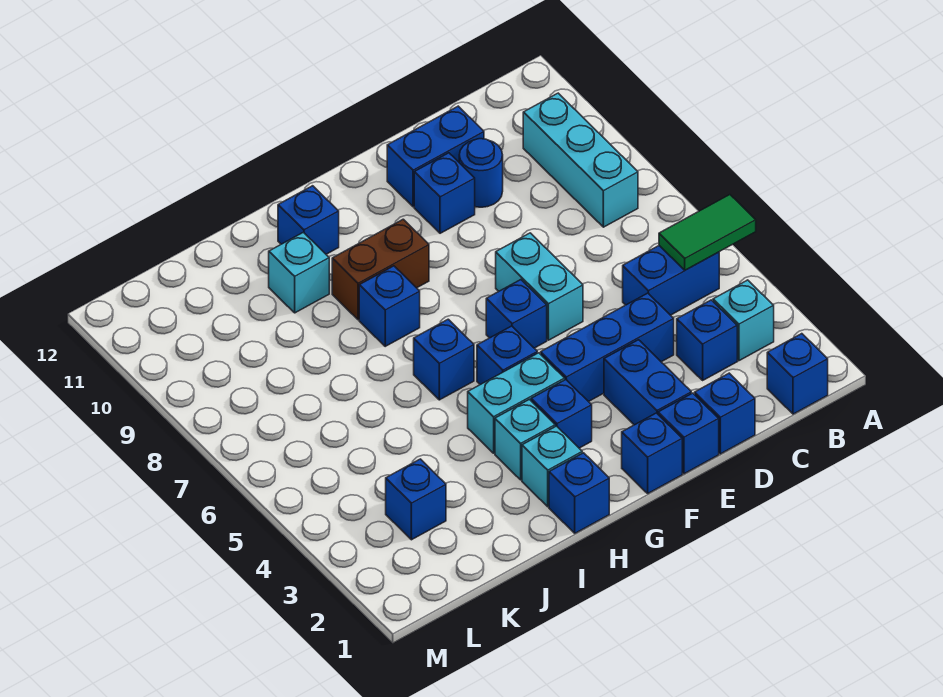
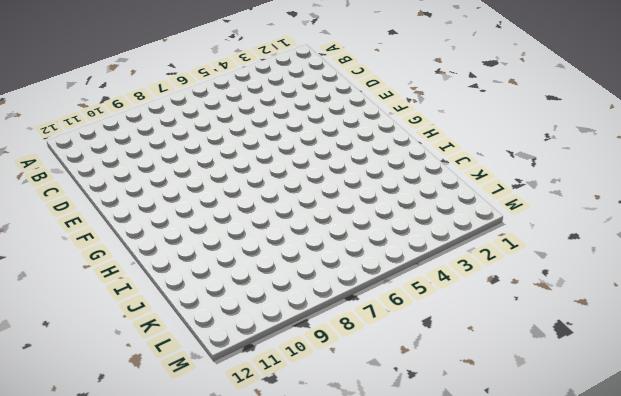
none -> blue brick B1 level 1
none -> cyan brick B3 level 1
none -> blue brick B5:C5 level 1

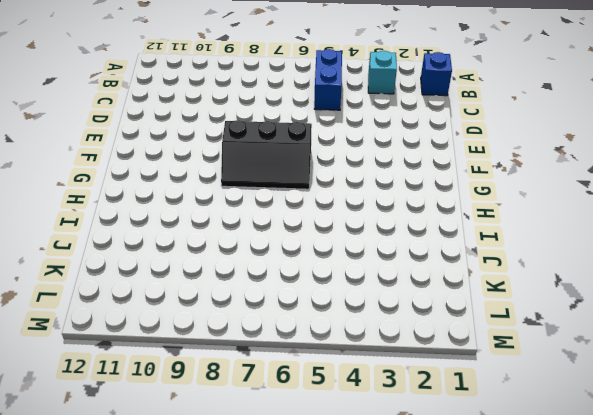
black slope F6:G8 level 1 top F -> blue brick F6 level 1
none -> cyan brick B8:B10 level 1
none -> blue brick C3 level 1
none -> blue brick D1 level 1

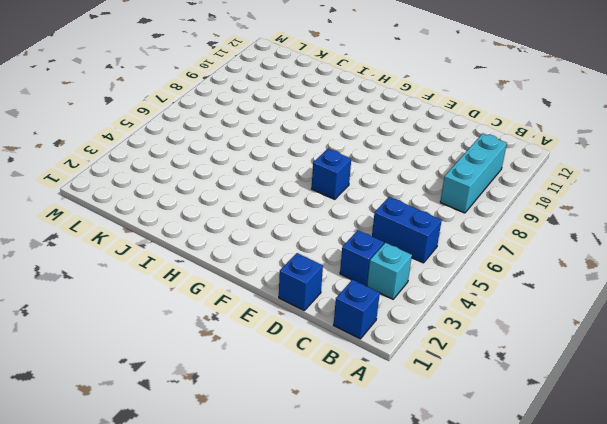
none -> blue brick D4:F4 level 1
none -> blue round brick D10 level 1
none -> blue brick D11:E11 level 1

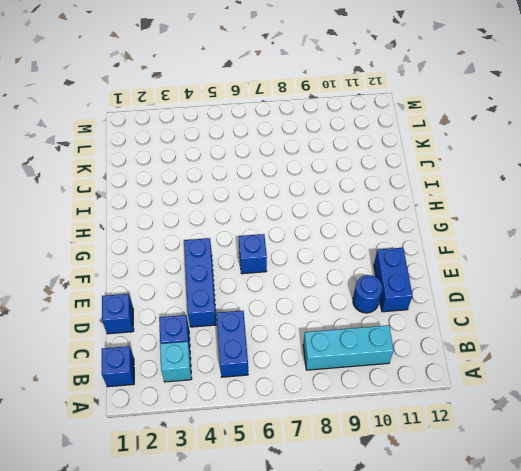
none -> blue brick E1 level 1
none -> blue brick E2:E3 level 1
none -> cyan brick E6:E7 level 1

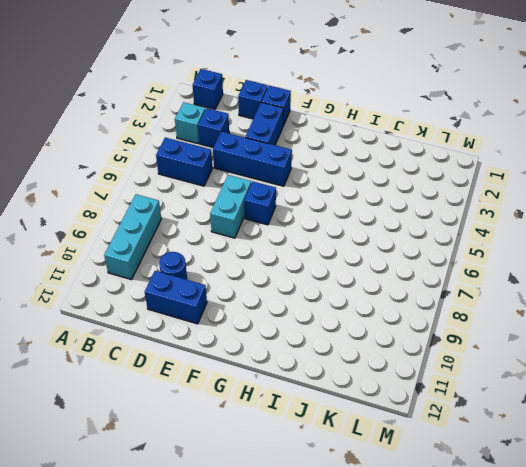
none -> blue brick E10 level 1
none -> blue brick F1 level 1
none -> blue brick G3 level 1

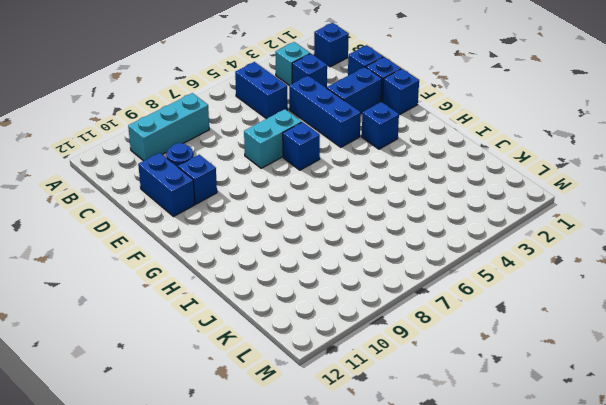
none -> cyan brick G4:H4 level 1
none -> blue brick G5 level 1
none -> brown brick G9:H9 level 1

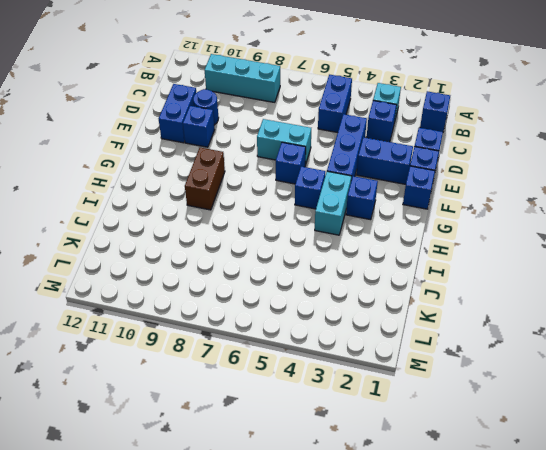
none -> blue brick H1 level 1
none -> cyan brick H2 level 1
none -> cyan brick H3 level 1

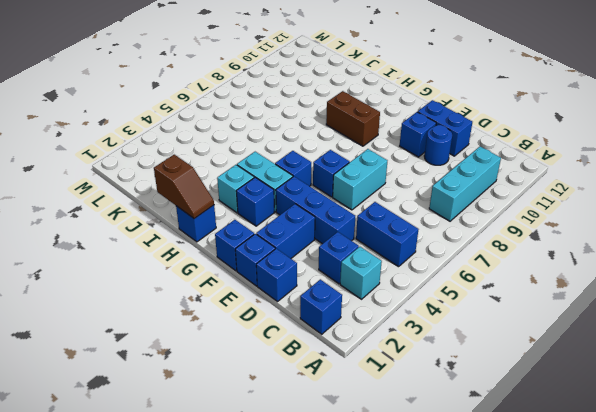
brown slope H1:I1 level 2 top I -> none
none -> cyan brick H2 level 1
none -> blue brick H6 level 1
none -> blue brick H8 level 1

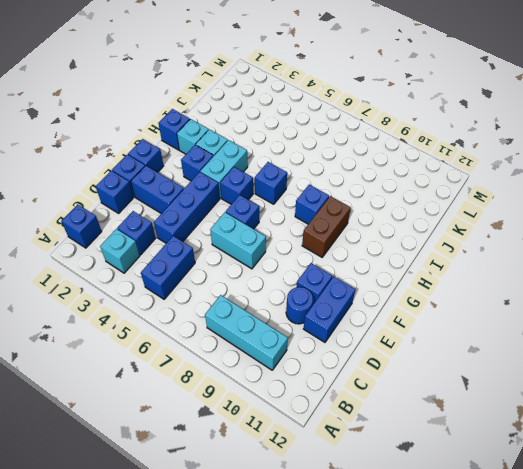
none -> blue brick H11 level 1
none -> cyan brick I10 level 1
none -> blue brick K3 level 1

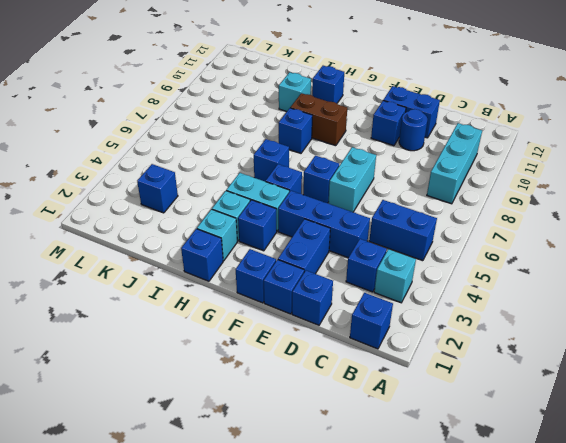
none -> green tile A5:B5 level 2

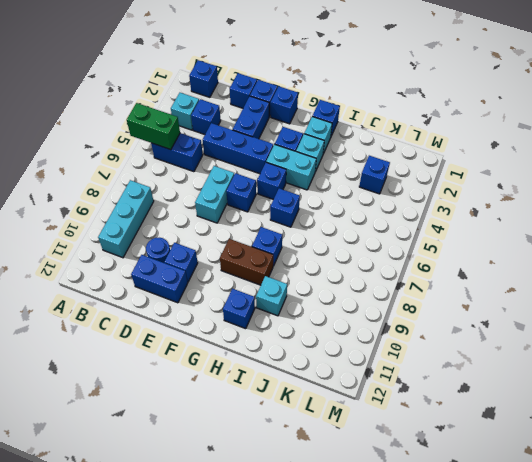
green brick A5:B5 level 2 -> green tile A5:B5 level 2

